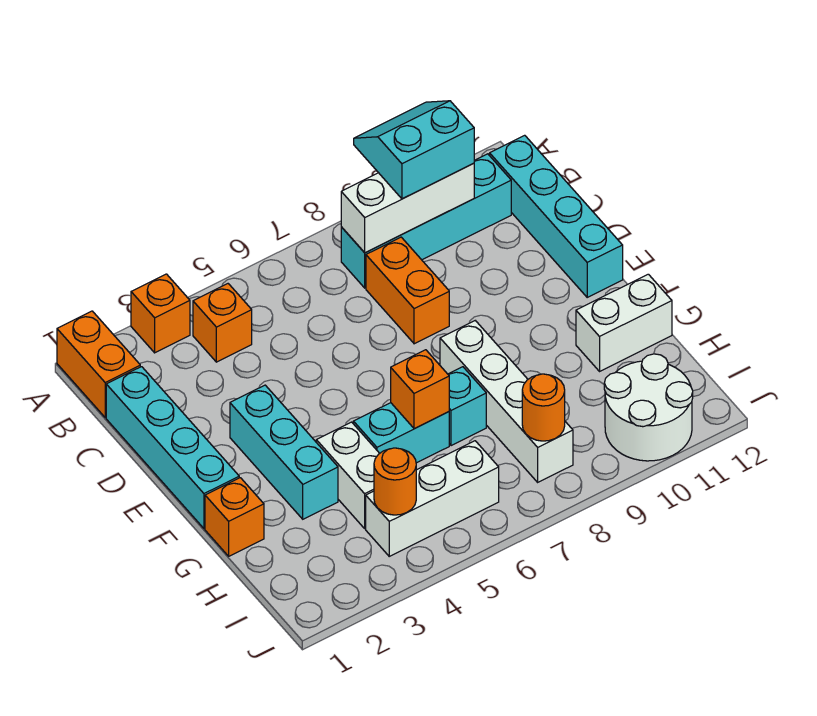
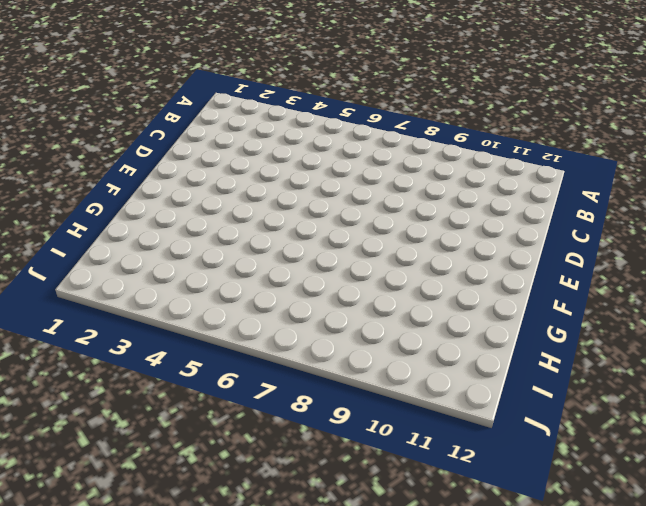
none -> orange brick A1:B1 level 1
none -> orange brick A3 level 1
none -> orange brick B4 level 1

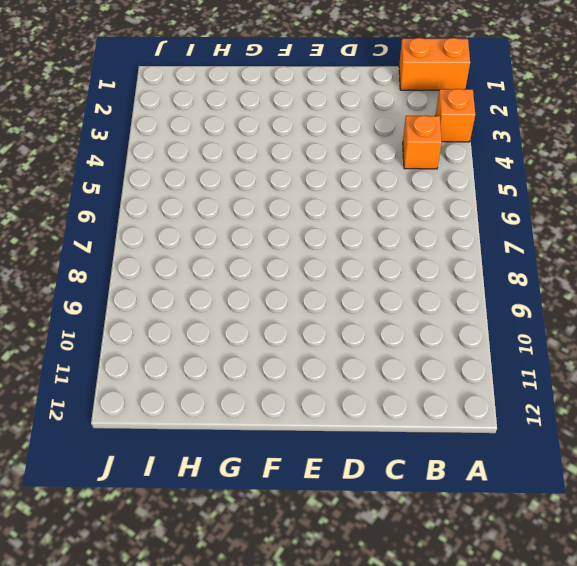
none -> cyan brick B8:B11 level 1
none -> cyan brick B12:E12 level 1
none -> cyan brick C1:F1 level 1

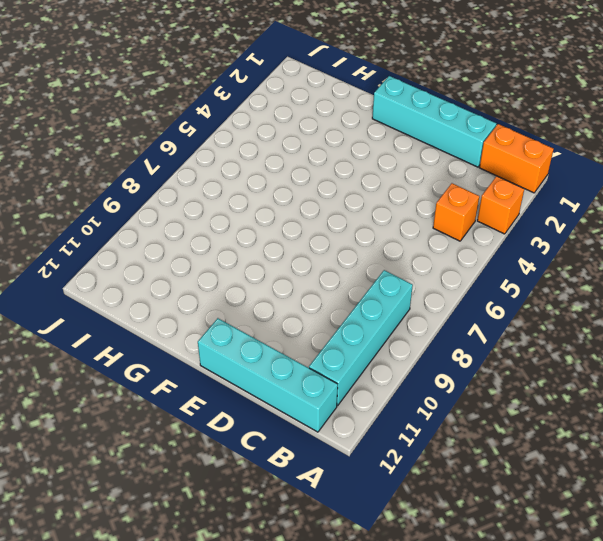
none -> orange brick C8:D8 level 1
none -> cyan brick E3:G3 level 1
none -> white brick F8:I8 level 1

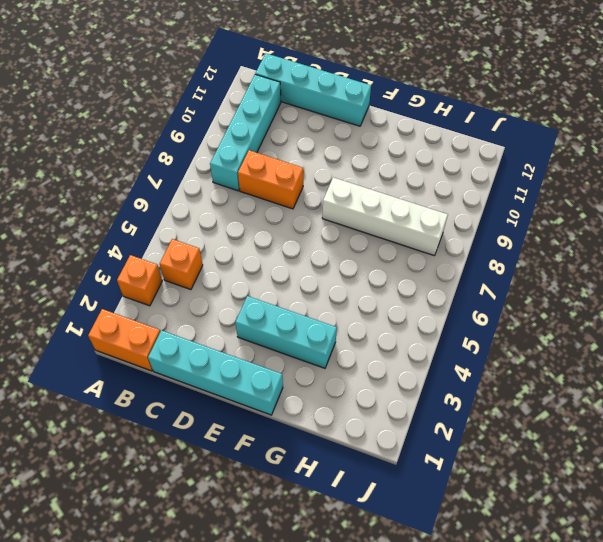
none -> orange brick G1 level 1
none -> white brick G4:H4 level 1
none -> cyan brick G5:G6 level 1

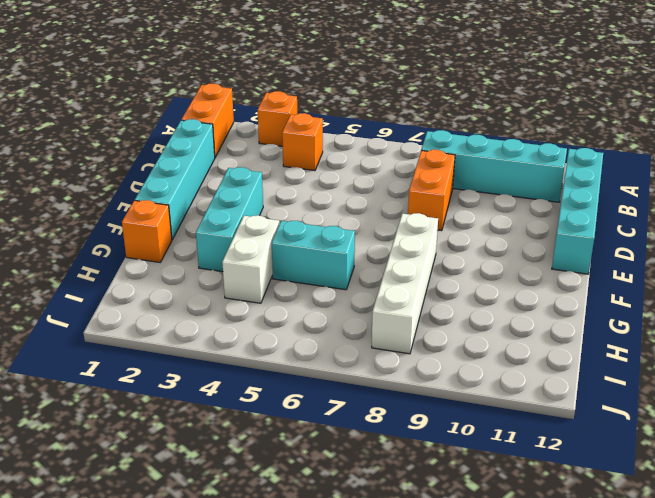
none -> cyan brick G7 level 1
none -> white brick G11:G12 level 1
none -> white brick I4:I6 level 1

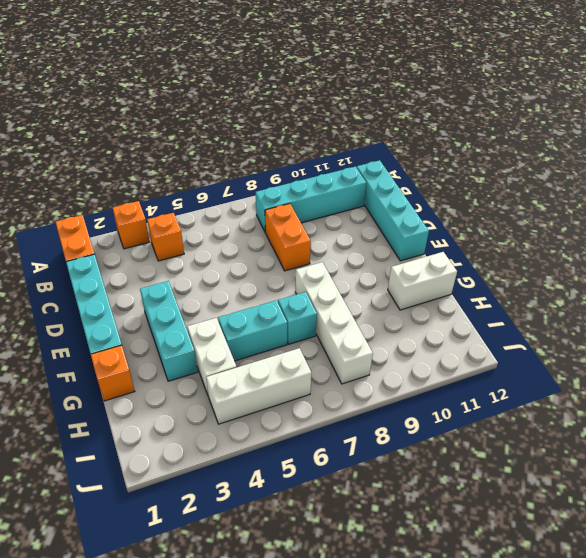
none -> white round brick I10:J11 level 1
none -> white brick B8:B10 level 2
none -> orange brick G6 level 2

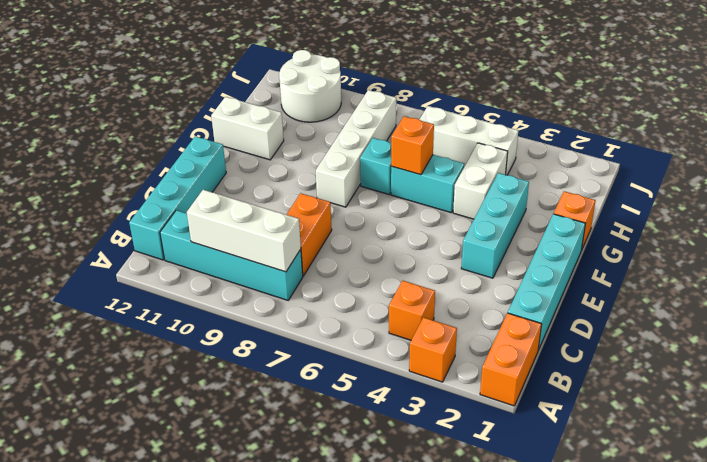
none -> orange round brick I4 level 2
none -> orange round brick I8 level 2
none -> cyan slope A9:B10 level 3 top B

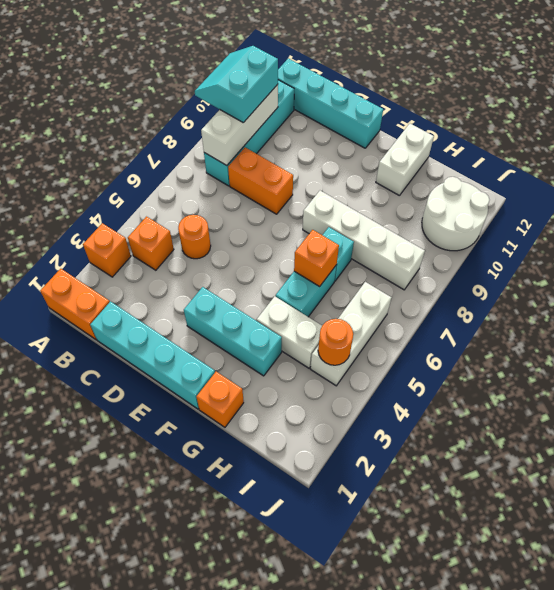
orange round brick C5 level 1 -> orange round brick I8 level 2

